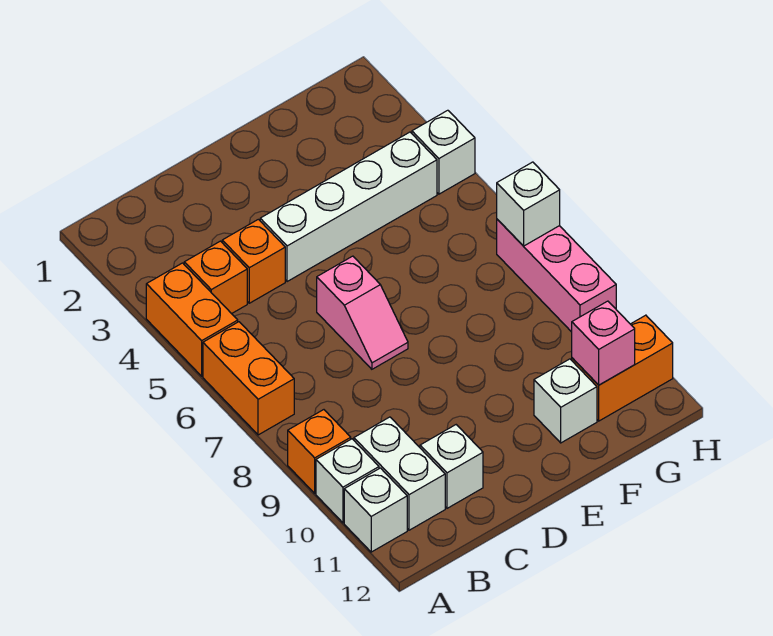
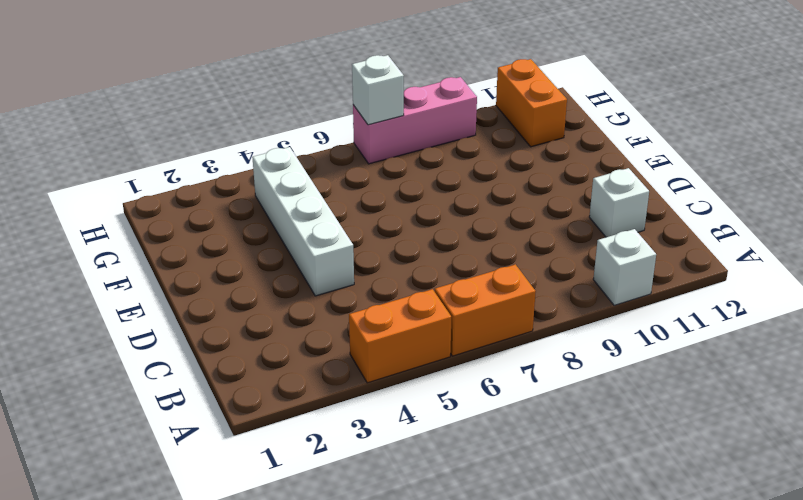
none -> orange brick A9 level 1
none -> white brick A11 level 1
none -> orange brick B4 level 1

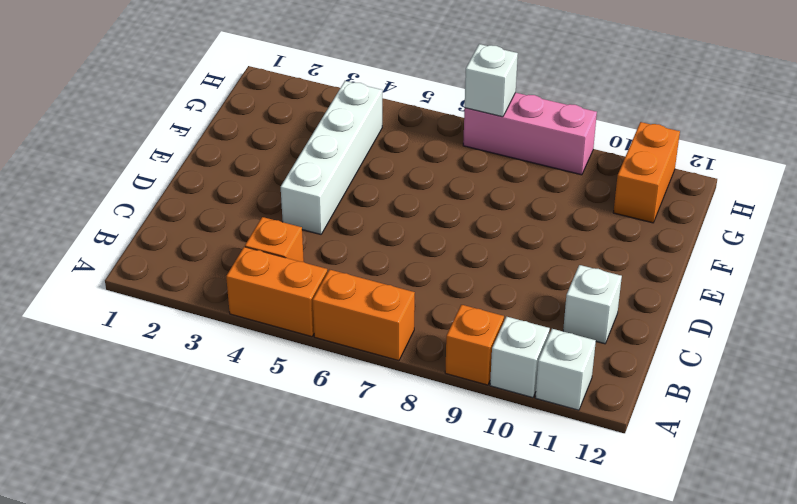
none -> white brick B10:B11 level 1
none -> orange brick C4 level 1
none -> pink slope D6:D7 level 1 top 6

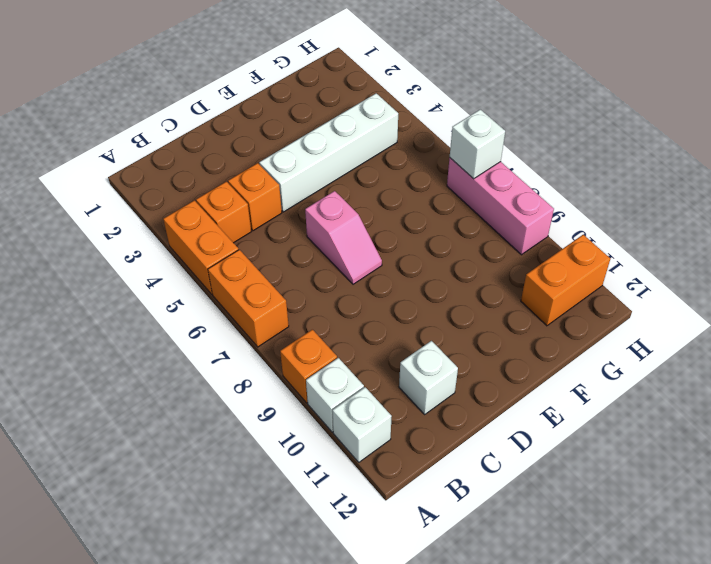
none -> white brick B10:B11 level 1
none -> white brick F11 level 1
none -> white brick H4 level 1

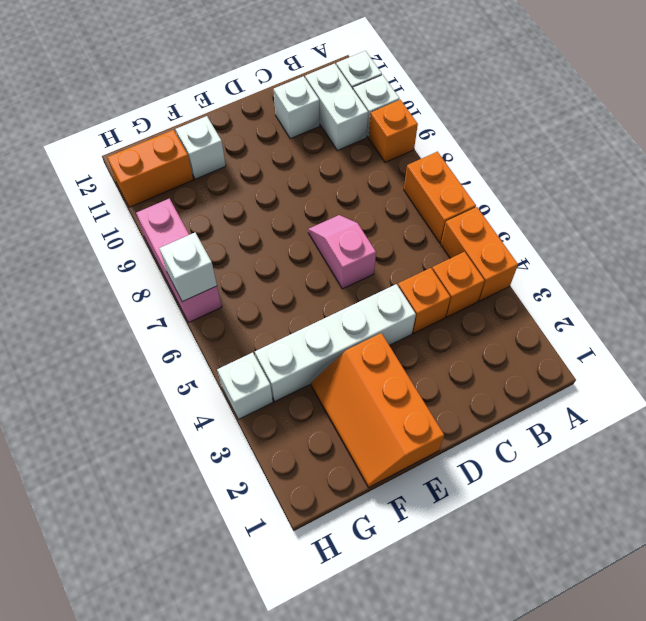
orange slope E1:F3 level 1 top E -> none
none -> pink brick G11 level 2

